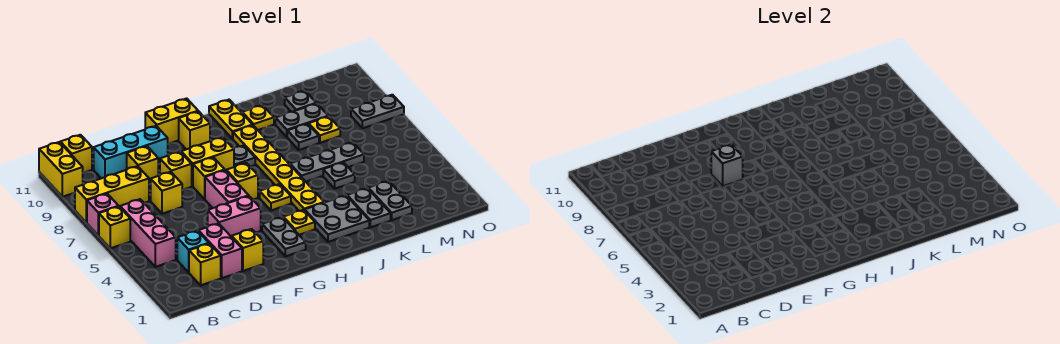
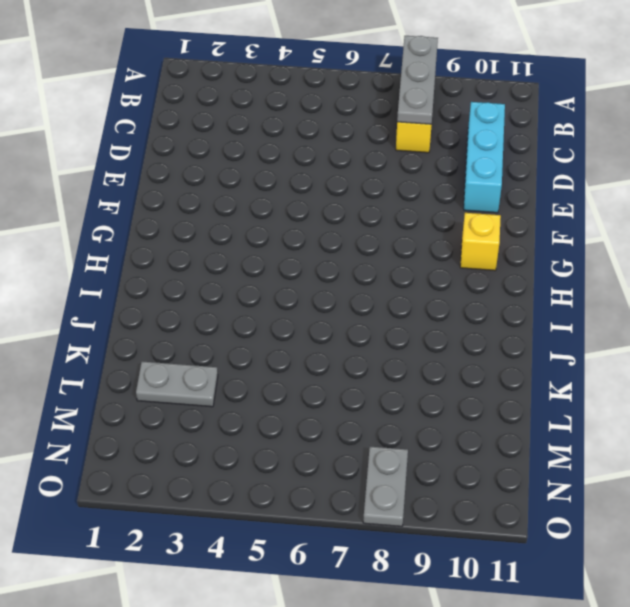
grey plate A8:C8 level 2 -> grey plate J6:L6 level 1
none -> yellow brick A6 level 1
none -> pink brick A7 level 1
none -> yellow brick A10:A11 level 1
none -> pink brick B4:B6 level 1

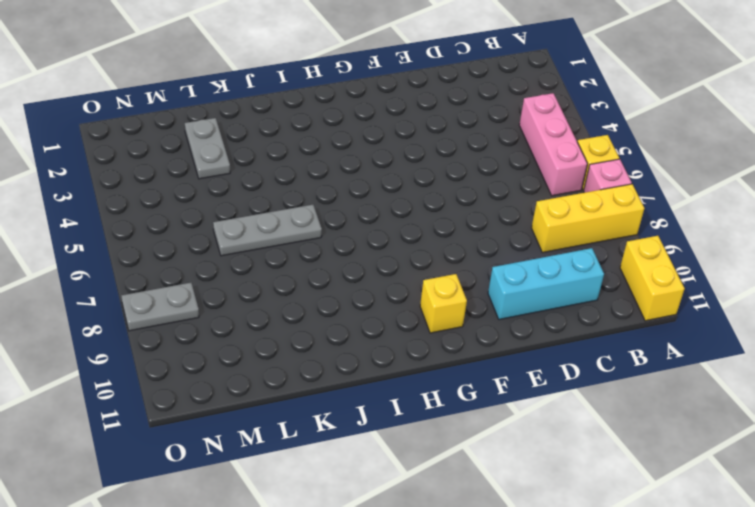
none -> yellow brick B11 level 1
none -> yellow brick C2 level 1
none -> cyan brick C3 level 1
none -> pink brick D2:D3 level 1

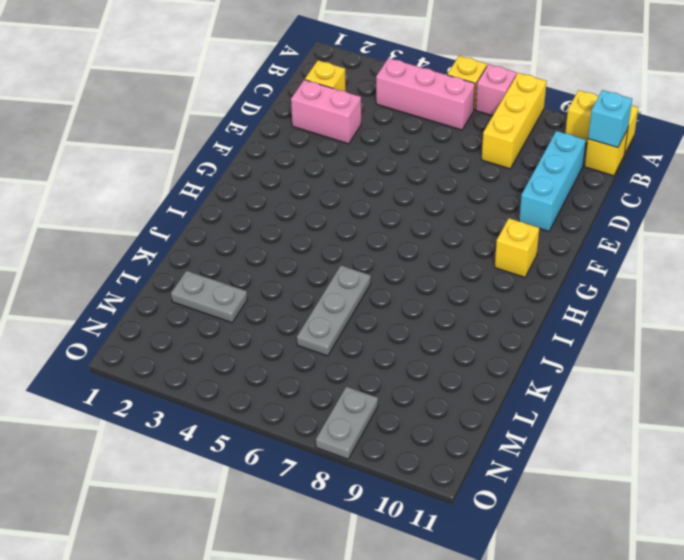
cyan brick B11 level 2 -> cyan brick C3 level 1
none -> yellow brick D7 level 1
none -> yellow brick D9 level 1
none -> yellow brick E2 level 1
none -> pink brick E4:F4 level 1

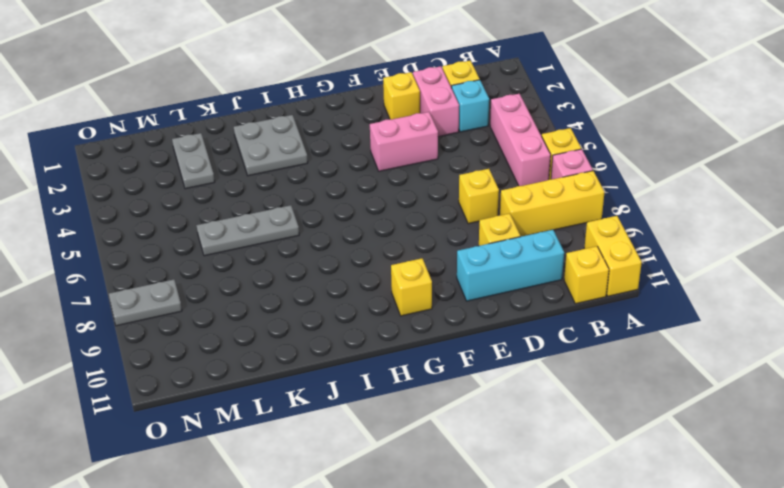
none -> yellow brick E8 level 1
none -> pink brick F5:F6 level 1
none -> yellow brick F7 level 1
none -> yellow brick F8:G8 level 1

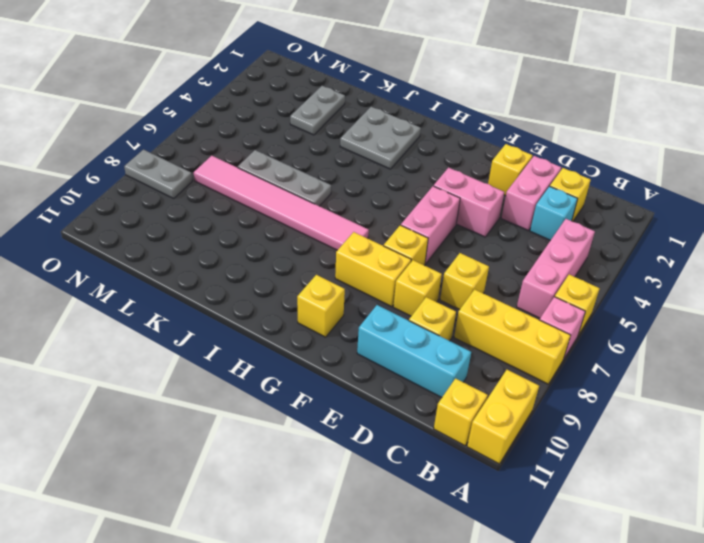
pink tile H7:M7 level 1 -> yellow plate I4:I9 level 1
none -> yellow brick F11:G11 level 1
none -> grey plate G2:G3 level 1
none -> yellow brick G6 level 1
none -> yellow plate H3 level 1

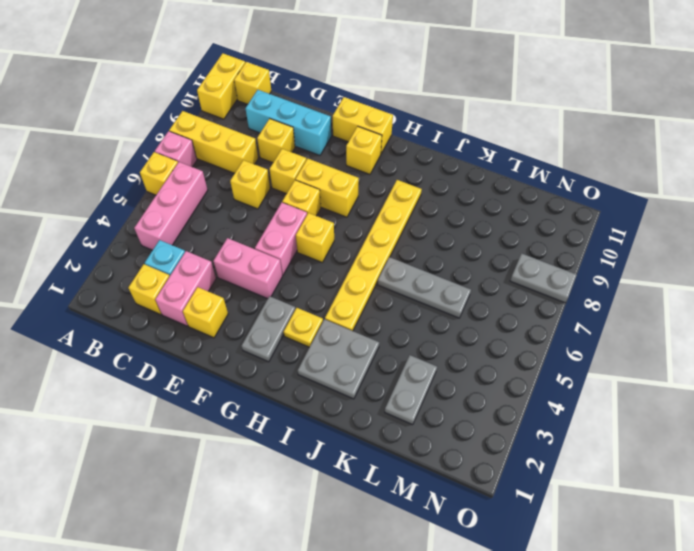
none -> yellow plate H5 level 1
none -> grey plate H8 level 1
none -> yellow plate I10:I11 level 1
none -> yellow plate J10 level 1

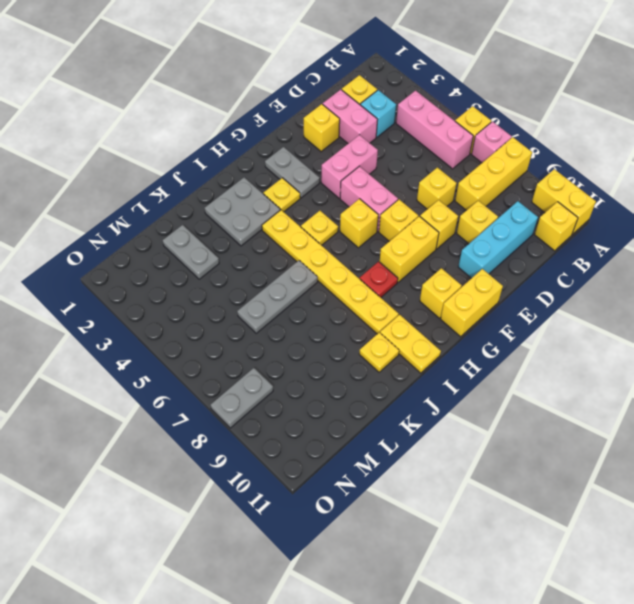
red plate H8 level 1 -> grey plate H8 level 1
none -> grey plate K2:K3 level 1
none -> grey plate K5 level 1
none -> grey plate K8 level 1
none -> grey plate K9:L9 level 1

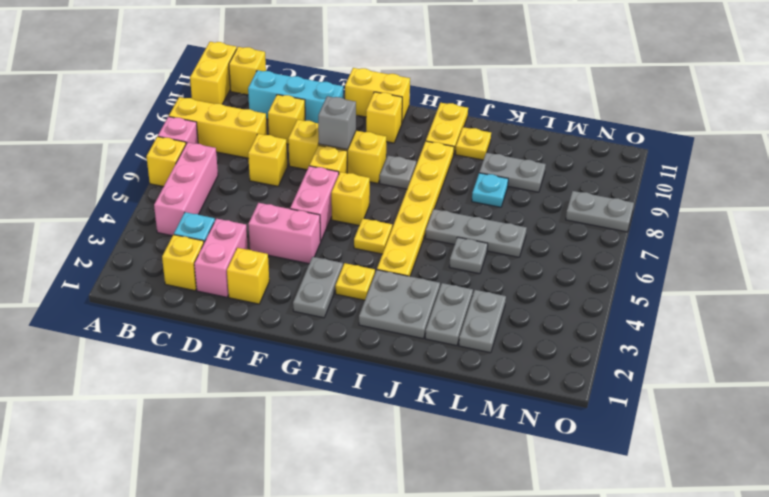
cyan plate K8 level 1 -> grey plate K8 level 1
none -> yellow plate L8 level 1
none -> grey plate L10 level 1

